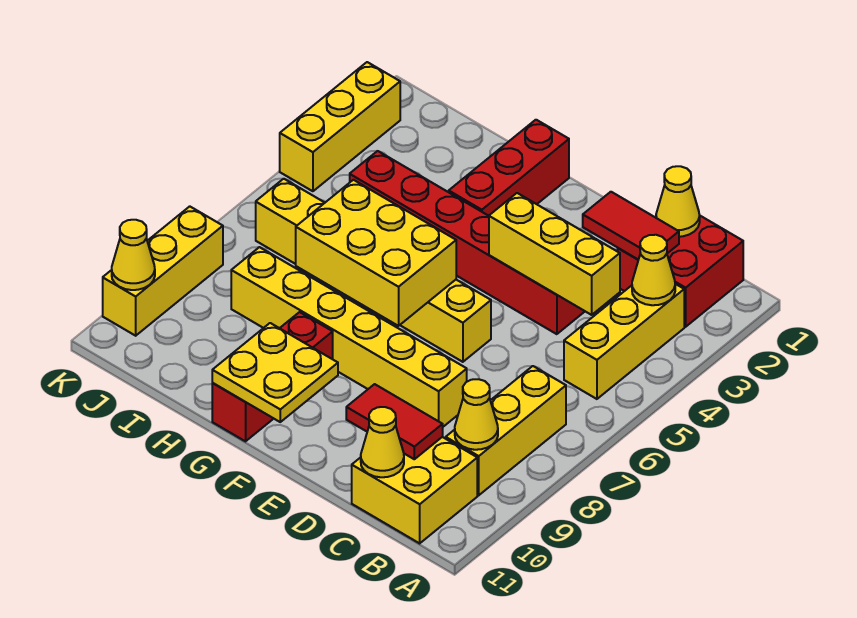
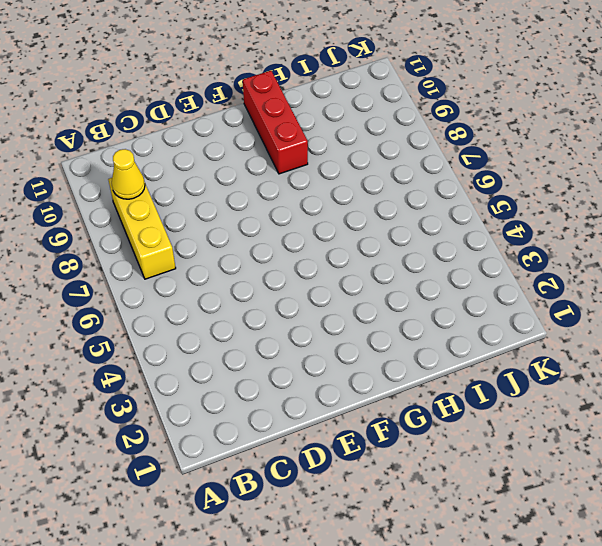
none -> red brick B1:C2 level 1
none -> yellow brick B3:B5 level 1
none -> yellow brick B10:C11 level 1

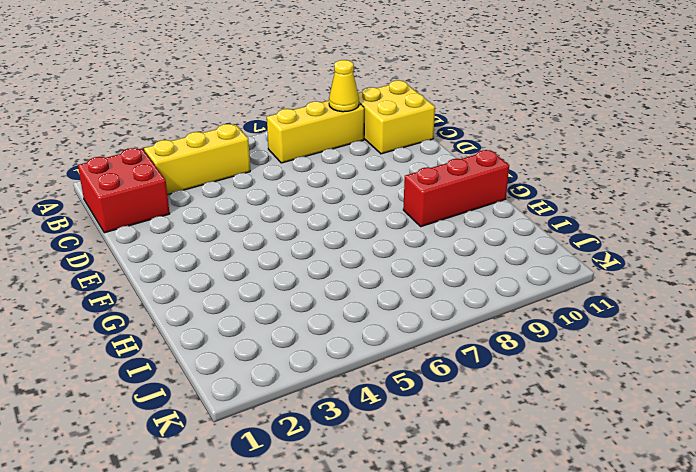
none -> red brick D4:I4 level 1
none -> yellow brick D8:I8 level 1
none -> yellow brick E6:J6 level 1

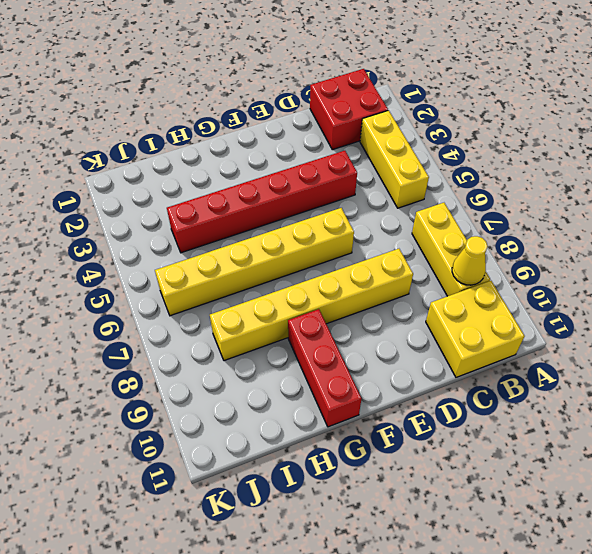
none -> red brick G1:G3 level 1
none -> yellow brick K2:K4 level 1
none -> yellow brick K8:K10 level 1

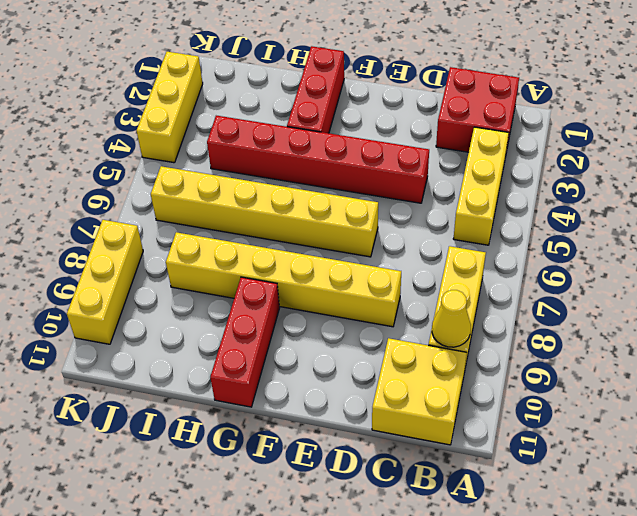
none -> yellow cone B3 level 2
none -> yellow cone C1 level 2
none -> red tile C2:D2 level 2

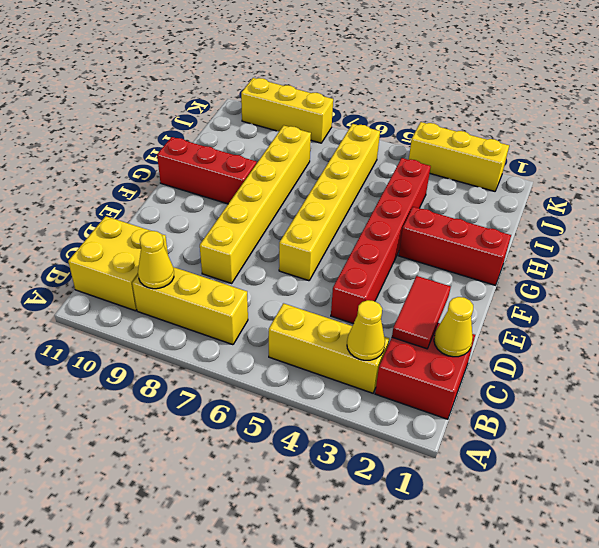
none -> yellow brick C4:E4 level 2
none -> red tile C10:D10 level 2
none -> yellow cone C11 level 2

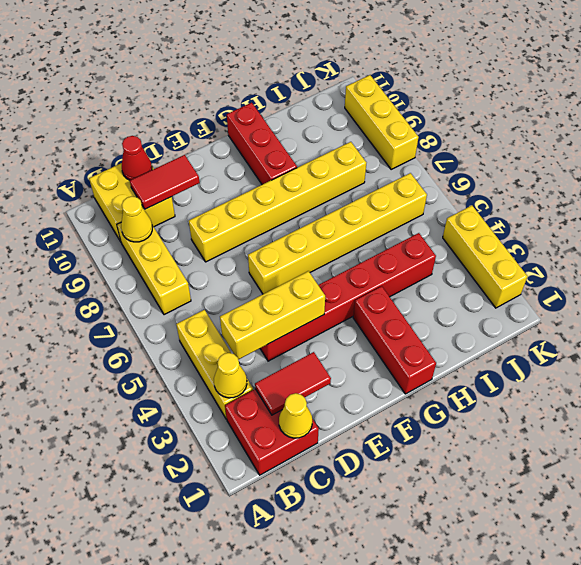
red cone C11 level 2 -> yellow cone C11 level 2
none -> yellow brick F6:H7 level 2
none -> yellow plate F10:G11 level 2
none -> yellow cone K10 level 2

